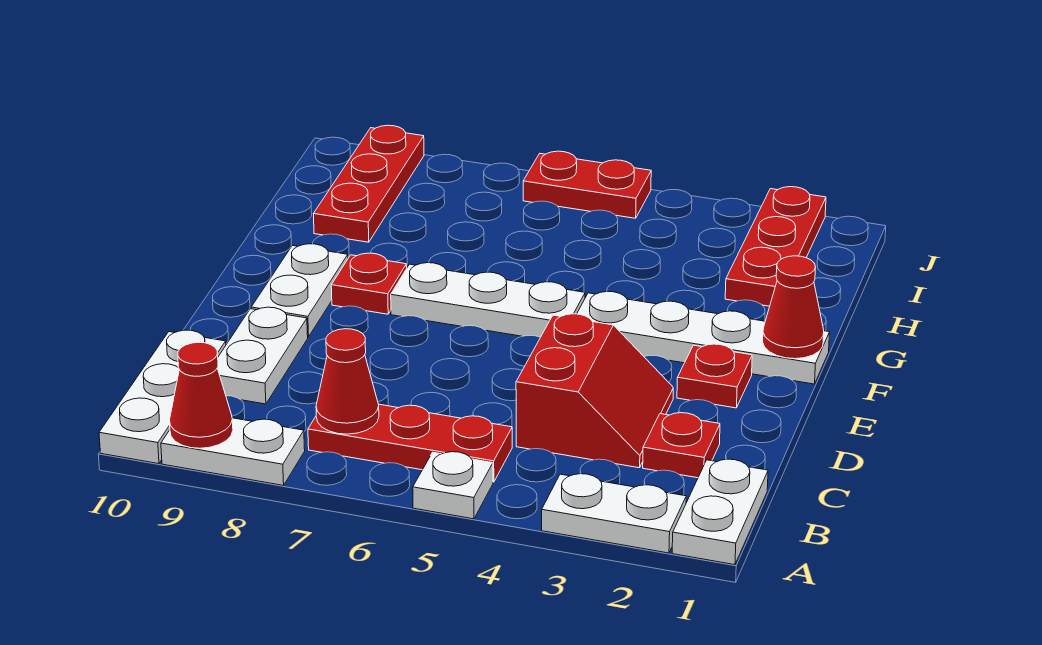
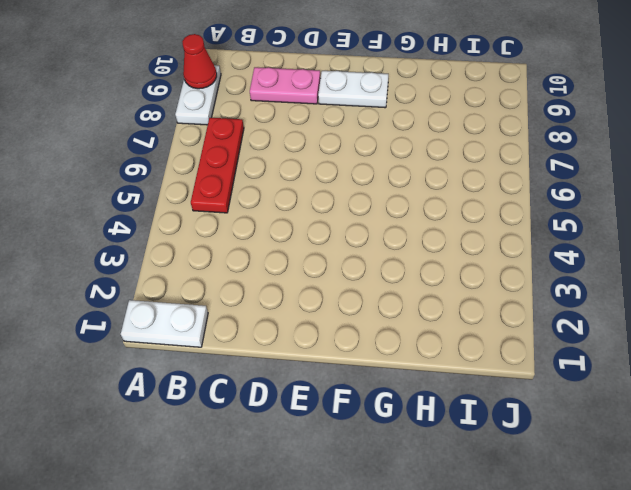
pink plate C9:D9 level 1 -> white plate C9:D9 level 1
none -> white plate A2:A3 level 1
none -> white plate A5 level 1
none -> white plate A10:C10 level 1

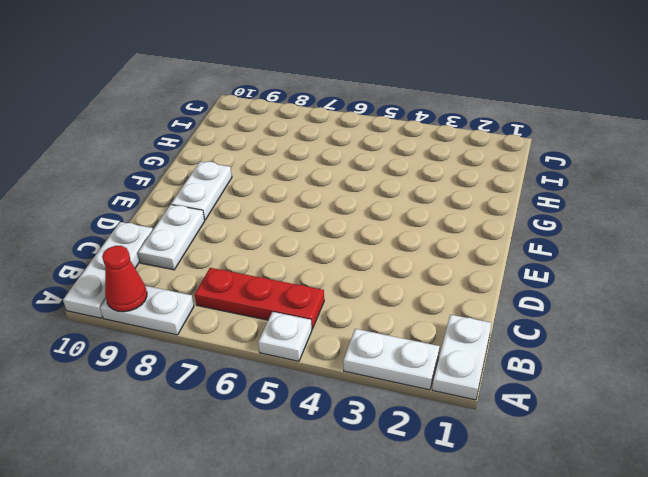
none -> red plate C2 level 1
none -> red slope C3:D4 level 1 top 4
none -> red plate E2 level 1

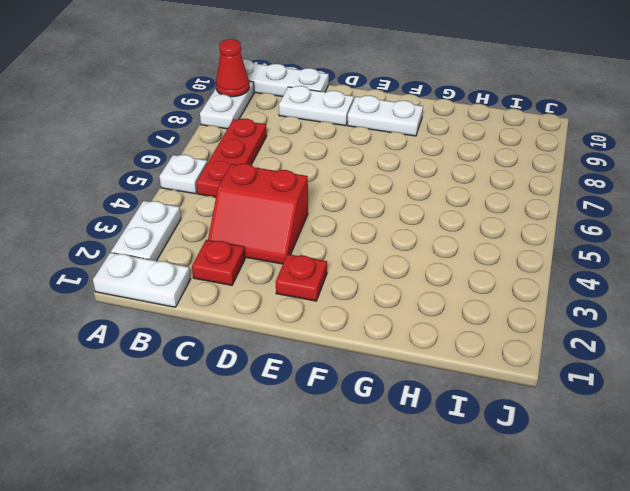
none -> white plate F1:F4 level 1
none -> white plate F5:F7 level 1
none -> red plate F8 level 1

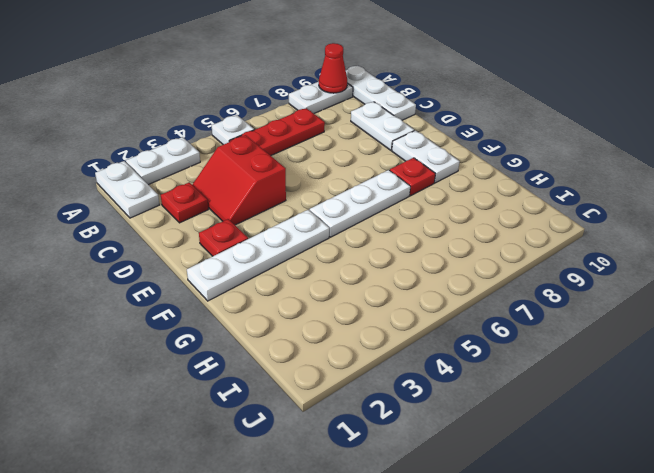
none -> red plate H2:J2 level 1
none -> red plate H9:J9 level 1
none -> red plate J5:J6 level 1

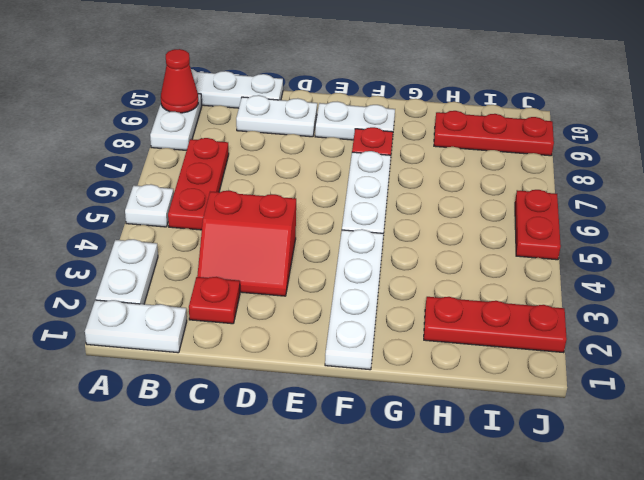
none -> red plate E2 level 1
none -> red cone B7 level 2
none -> red cone F1 level 2

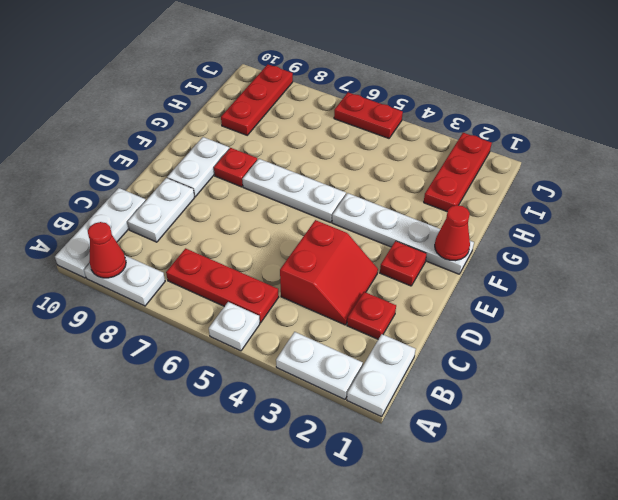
none -> red cone B7 level 2

